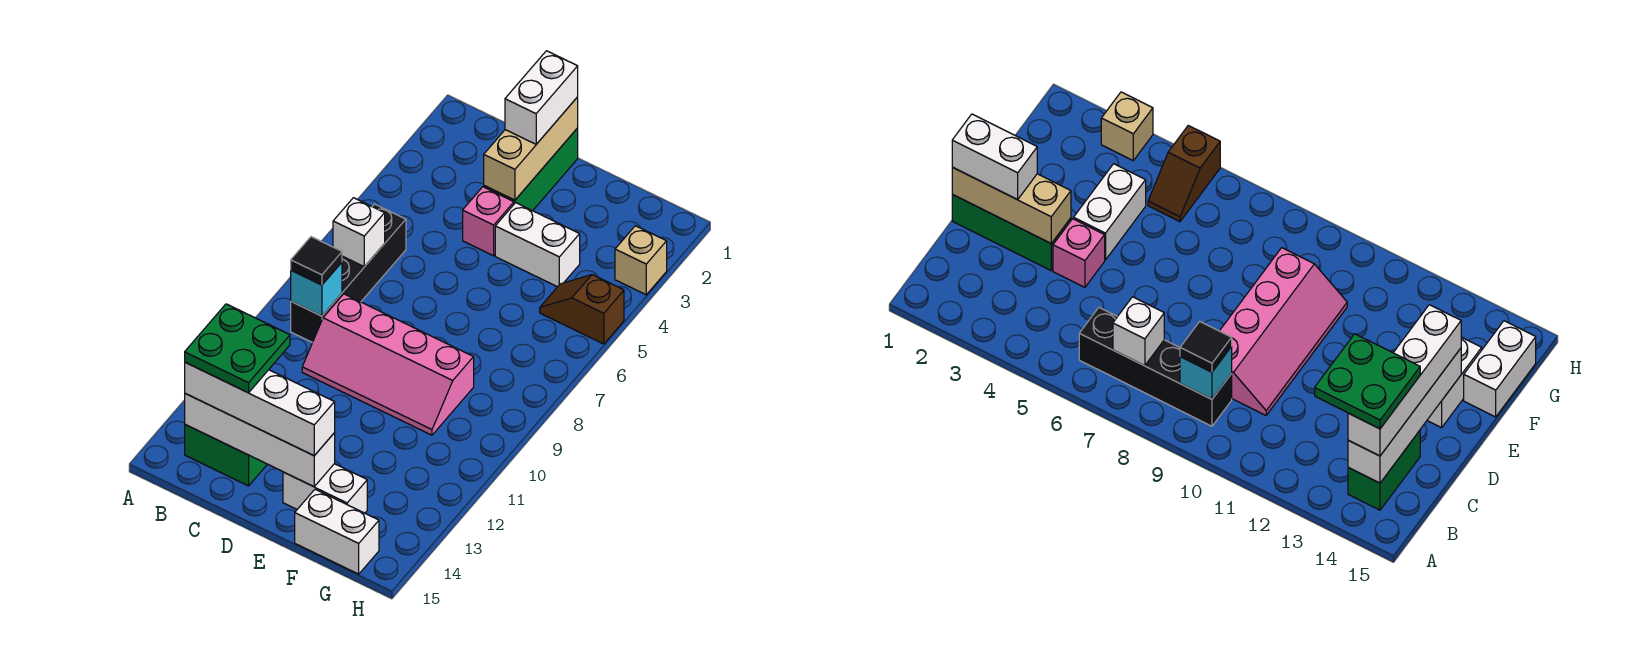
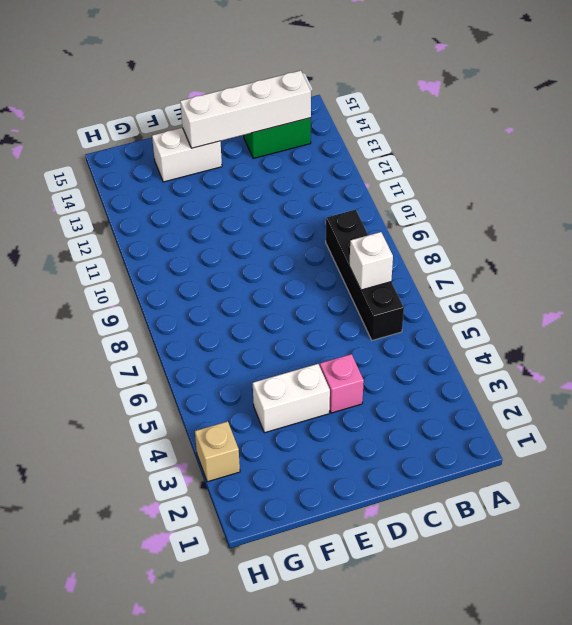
none -> pink slope C9:F10 level 1 top 9
none -> green brick D1:D3 level 1
none -> white brick F15:G15 level 1

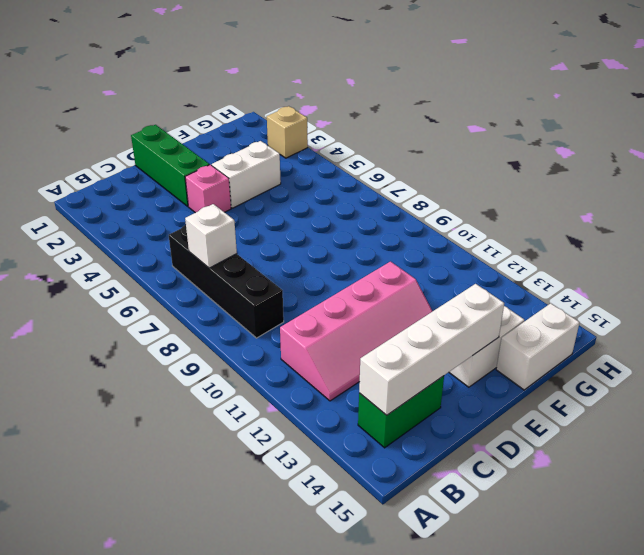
pink slope B11:E12 level 1 top 11 -> pink slope C9:F10 level 1 top 9
none -> brown slope G5:H5 level 1 top H
none -> cyan brick B9 level 2
none -> tan brick D1:D3 level 2

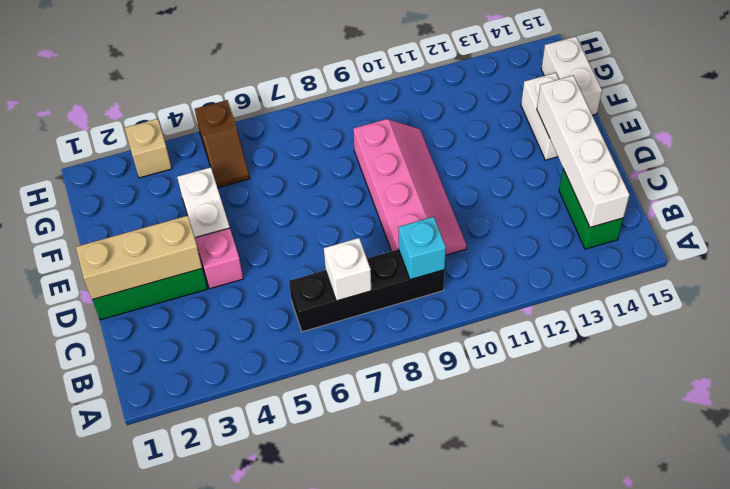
none -> black tile B9 level 3
none -> white brick B14:E14 level 3
none -> white brick D1:D2 level 3

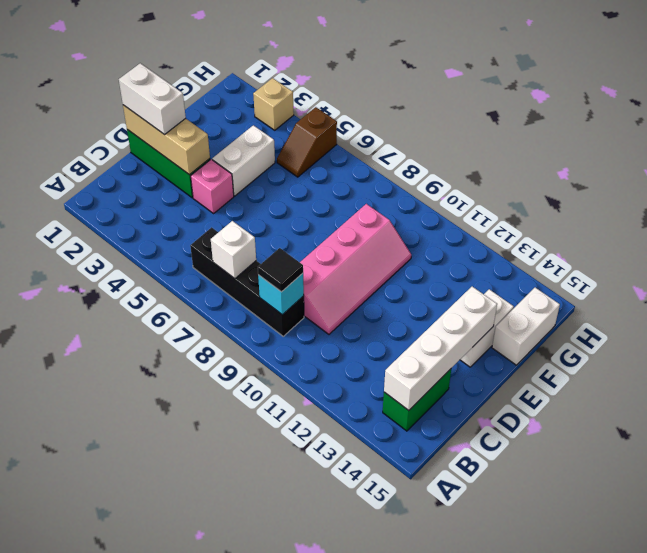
none -> white brick B14:E14 level 3
none -> green plate B13:C14 level 4

